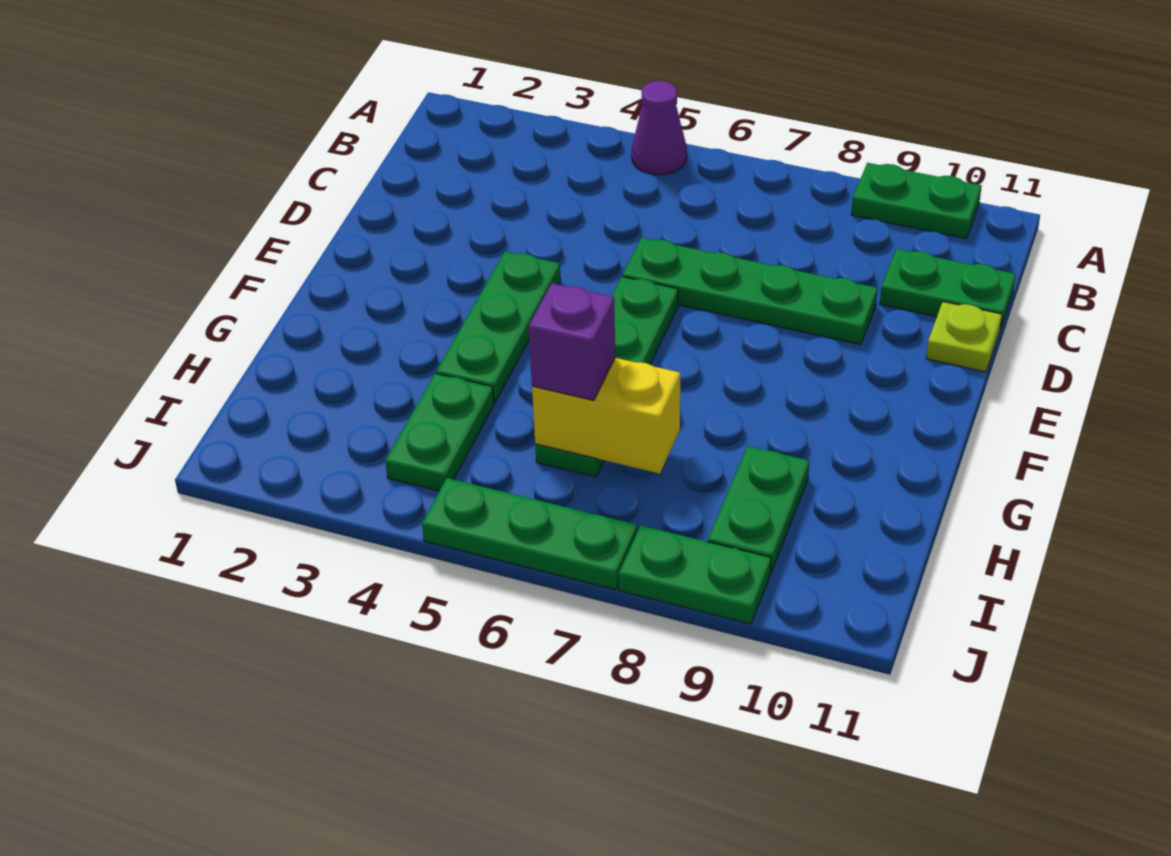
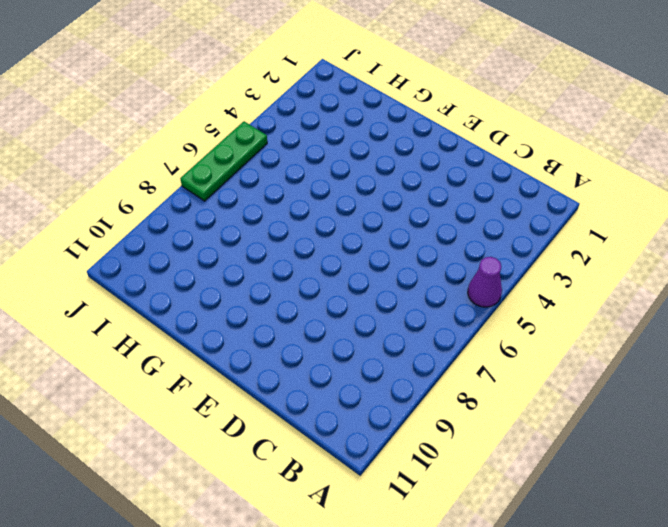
none -> green plate A9:A10 level 1
none -> green plate C10:C11 level 1
none -> green plate D6:D9 level 1

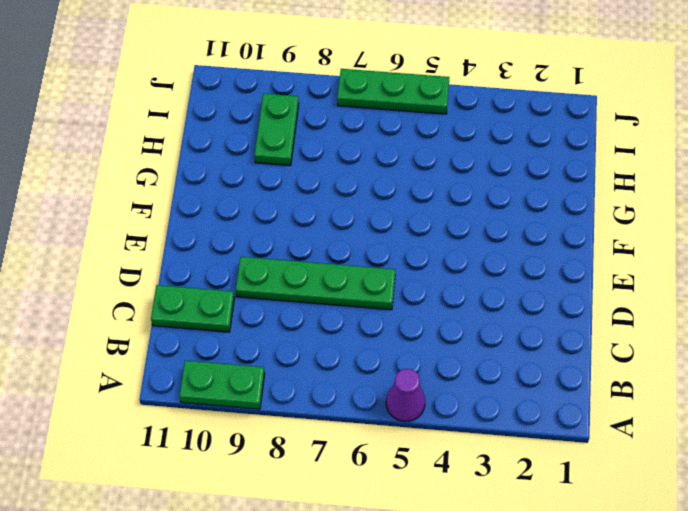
none -> lime plate D11 level 1
none -> green plate E4:G4 level 1
none -> green plate E6:H6 level 1

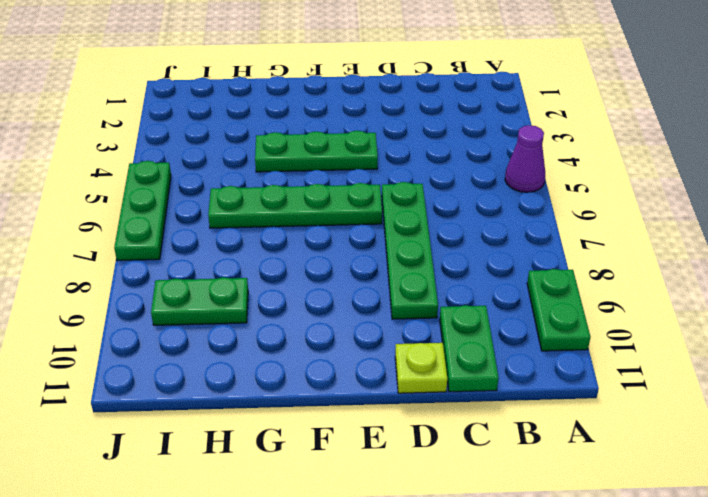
none -> green plate H4:I4 level 1
none -> green plate J8:J9 level 1
none -> yellow brick H6:H7 level 2

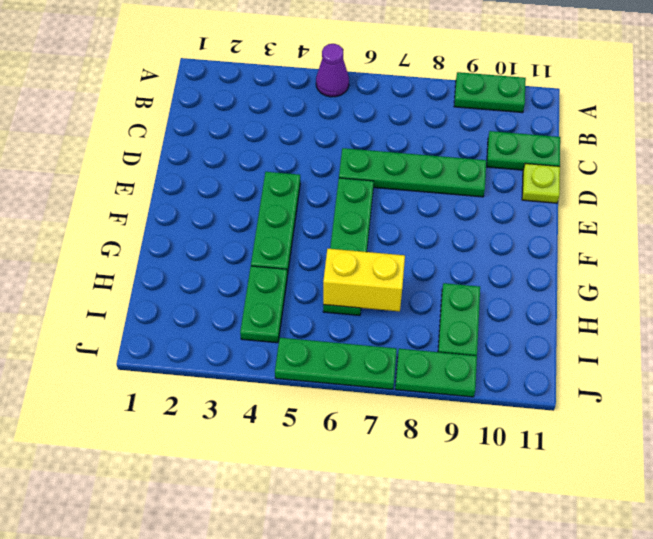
none -> purple brick H6 level 3

